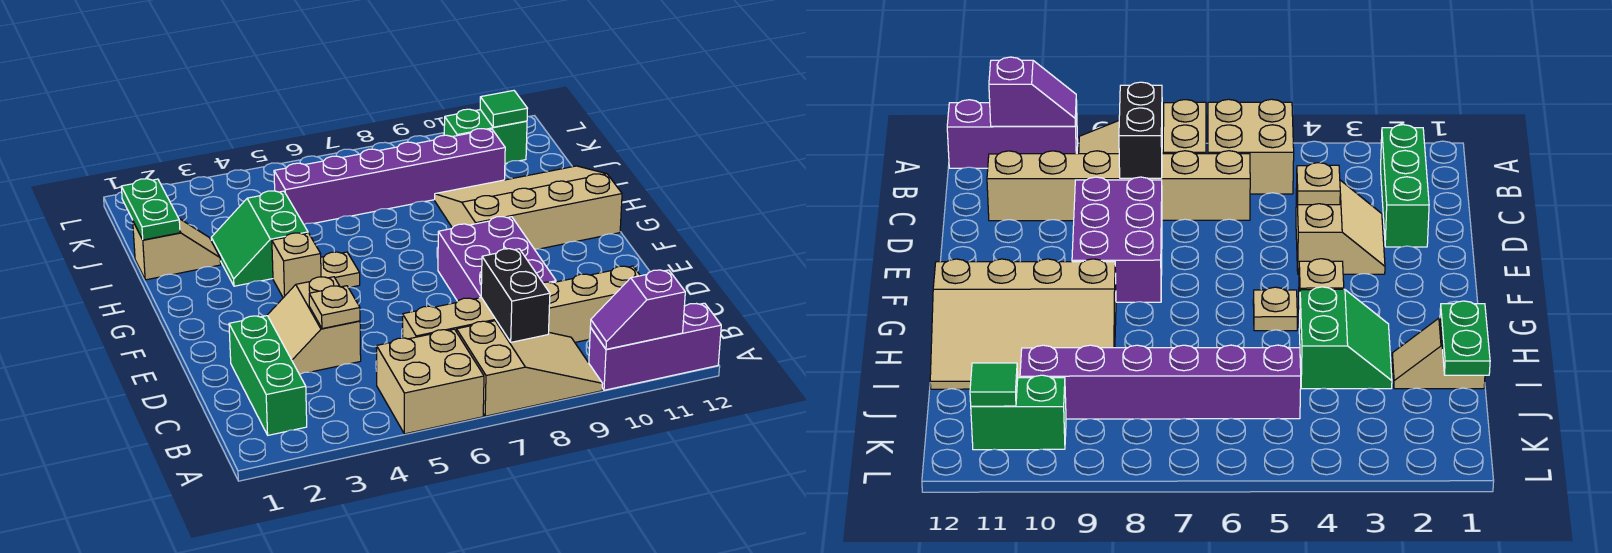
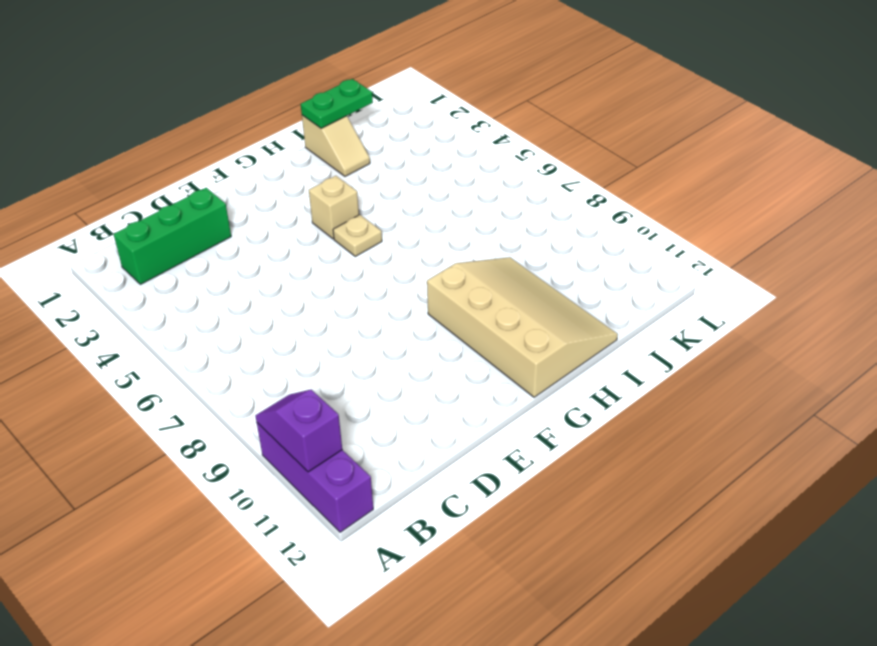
none -> tan brick A5:B6 level 1
none -> tan slope A7:B9 level 1 top 7
none -> tan brick C6:C11 level 1

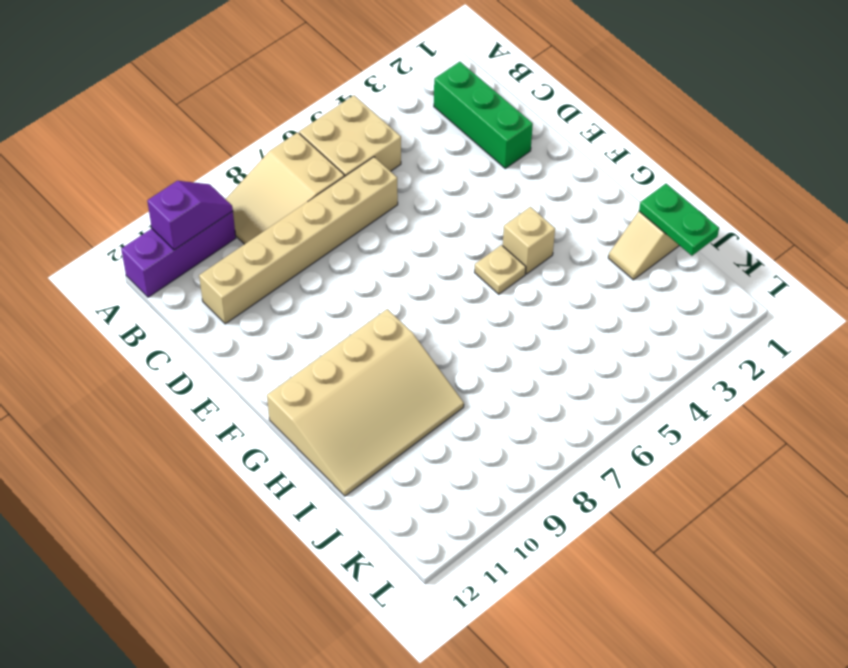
none -> tan slope D3:E4 level 1 top 4
none -> purple brick D8:F9 level 1
none -> green slope H3:I4 level 1 top 4

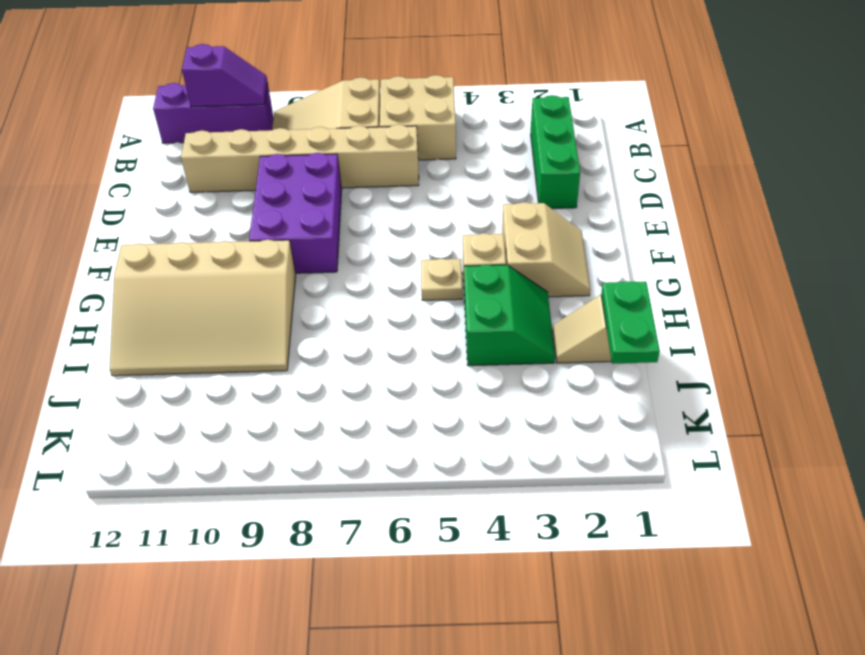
tan slope F2:G3 level 1 top 3 -> tan slope D3:E4 level 1 top 4
none -> purple brick J5:J10 level 1
none -> green brick K10:K11 level 1
none -> black brick B8:C8 level 2

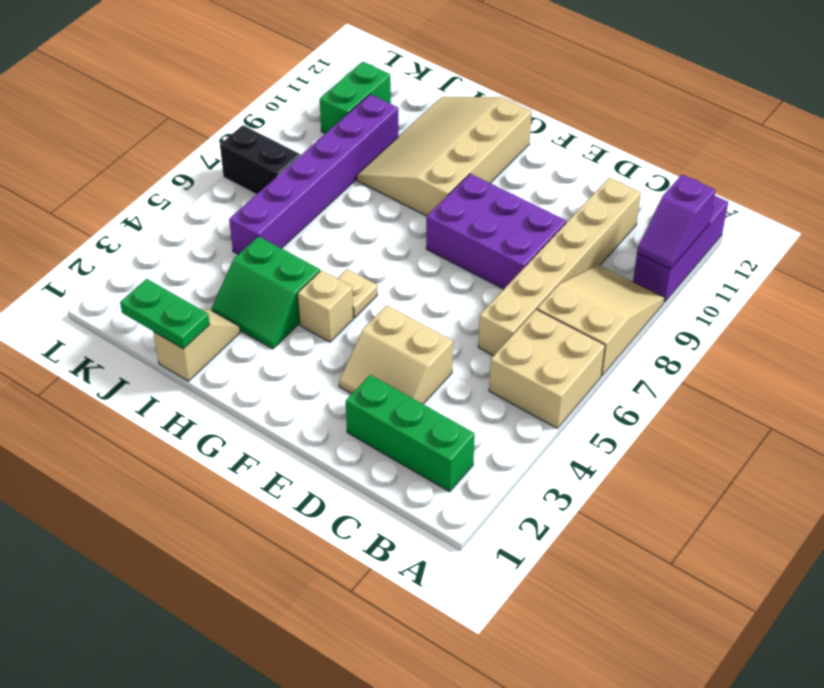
black brick K7:L7 level 1 -> black brick B8:C8 level 2
none -> tan plate D4 level 2
none -> green tile K11 level 2

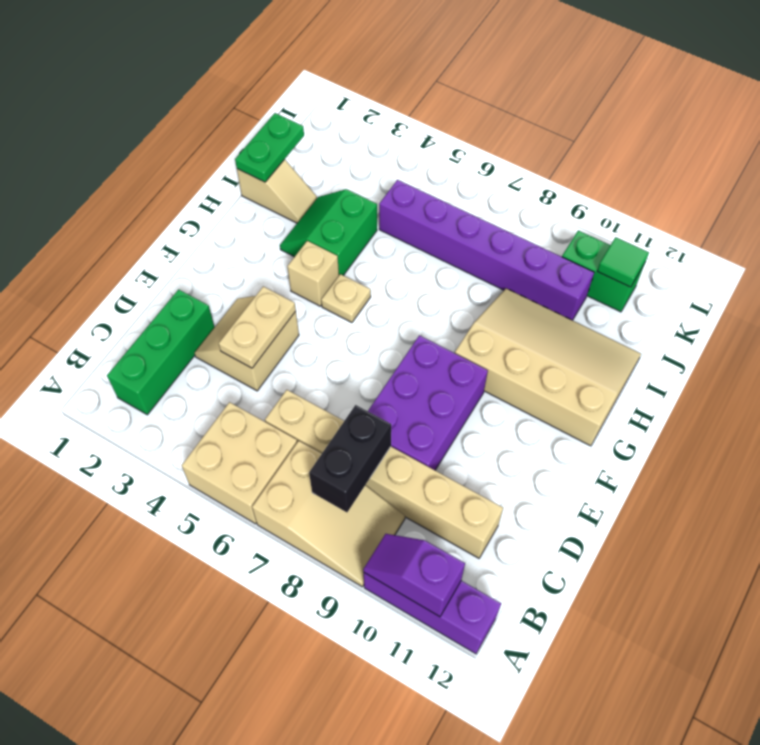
tan plate D4:E4 level 2 -> tan plate D4 level 2

